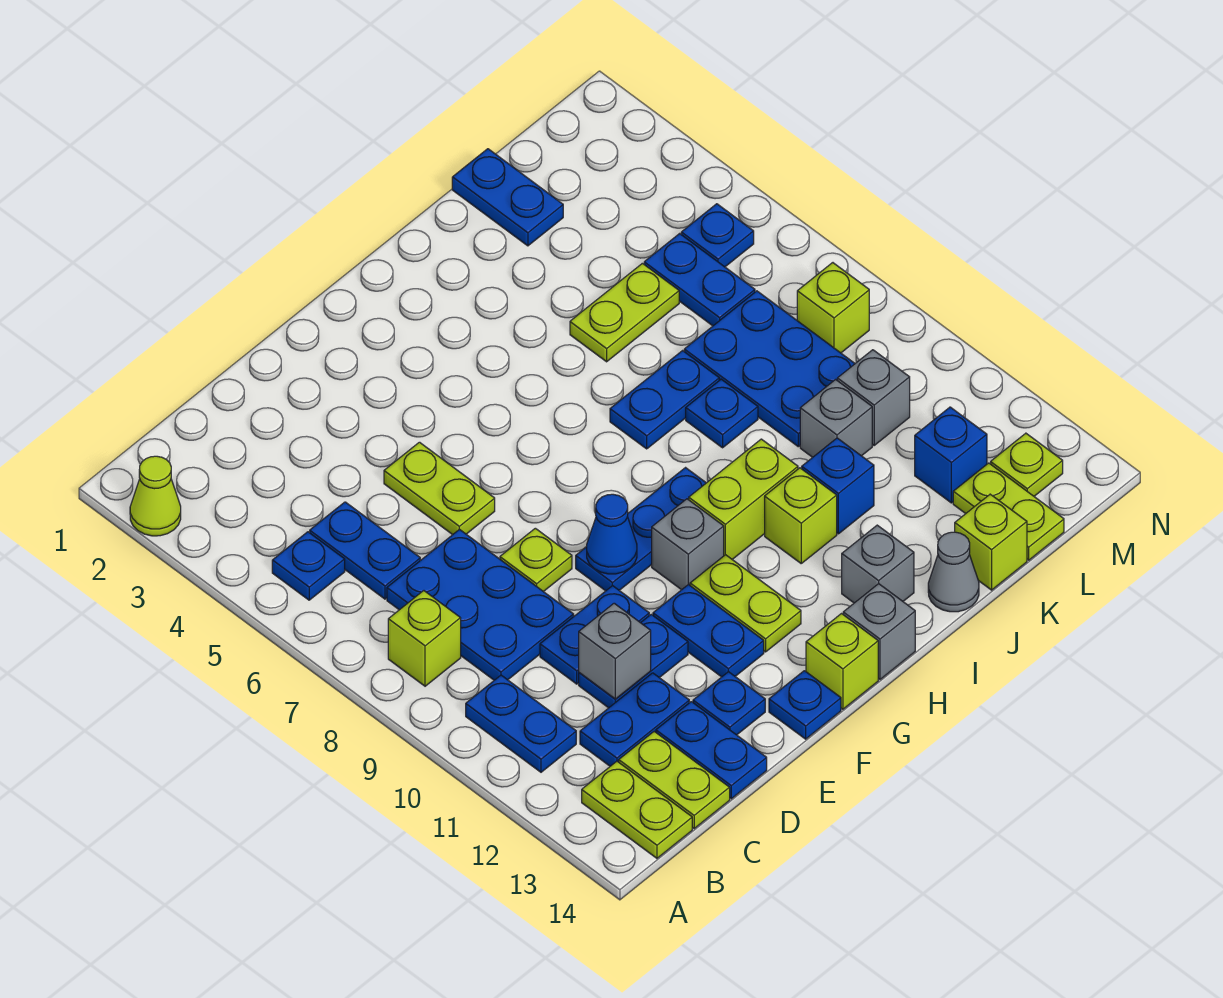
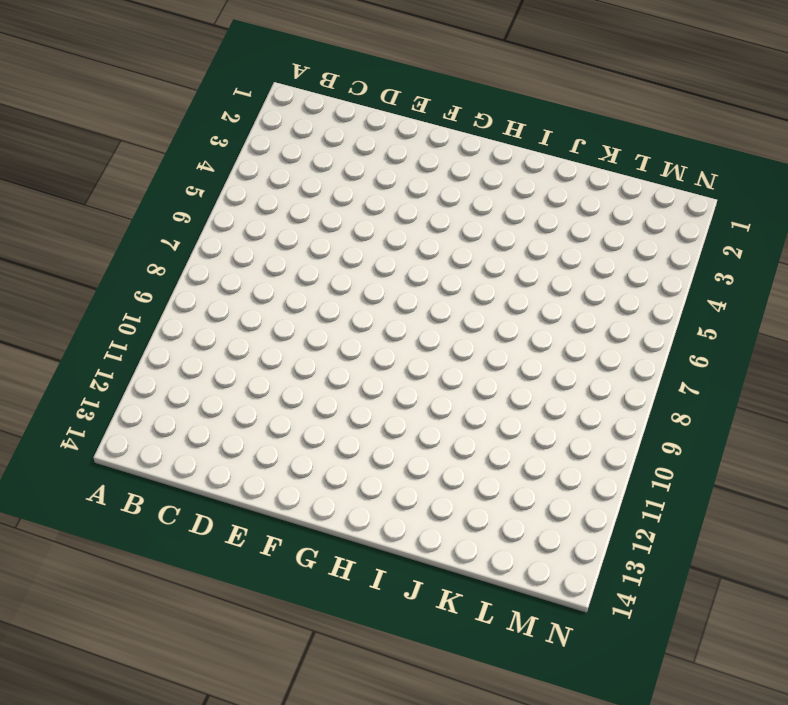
none -> lime cone A2 level 1
none -> blue plate B5 level 1
none -> lime brick B8 level 1
none -> blue plate B10:B11 level 1

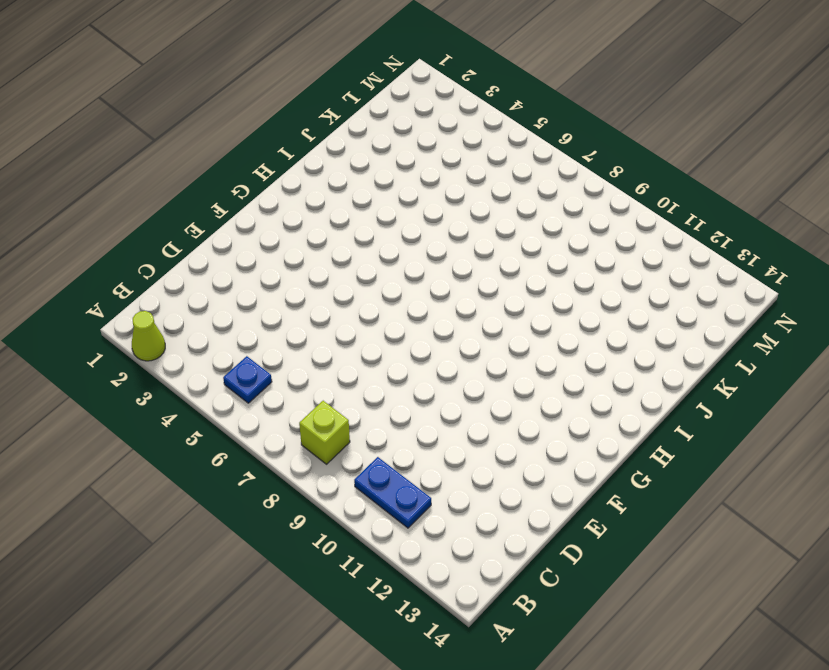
none -> lime plate B13:B14 level 1
none -> blue plate C5:C6 level 1
none -> blue plate C7:D9 level 1
none -> blue plate C12:D12 level 1

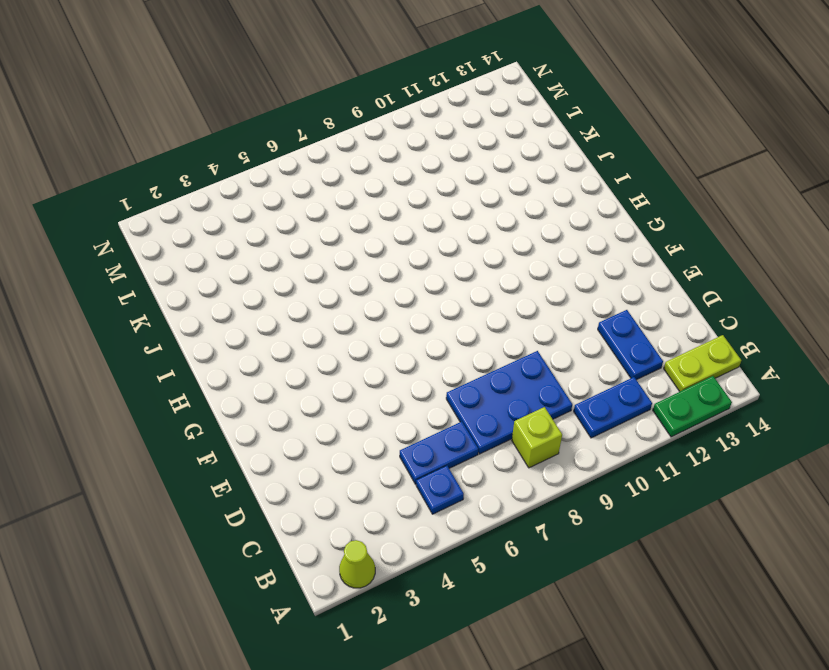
green plate A12:A13 level 1 -> none
none -> lime plate C13:C14 level 1
none -> blue plate D10:E10 level 1
none -> blue plate D11:E11 level 1
none -> blue plate D13:D14 level 1

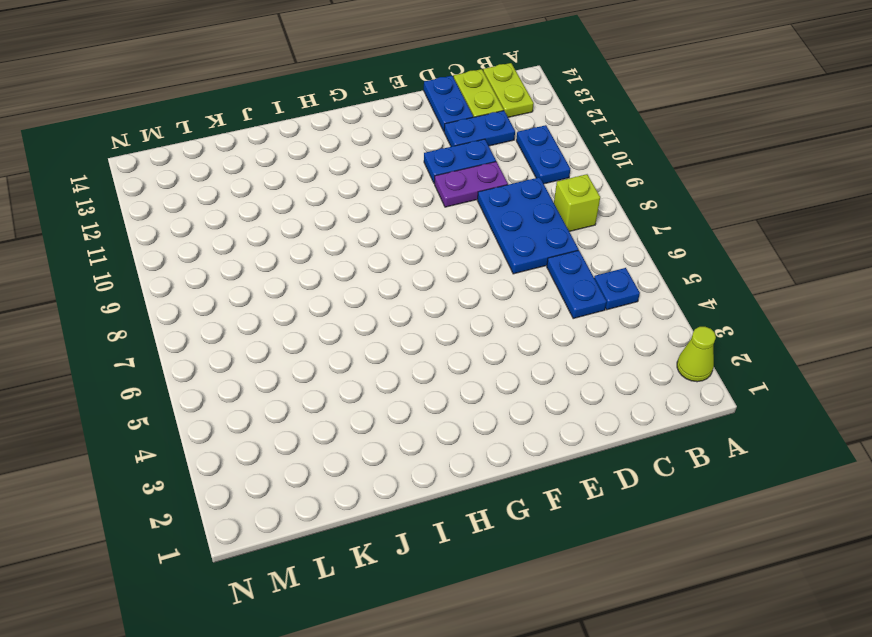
purple plate D10:E10 level 1 -> blue plate D10:E10 level 1
none -> lime plate E5:E6 level 1
none -> lime plate E8 level 1
none -> blue plate E13 level 1
none -> blue plate F9:H9 level 1

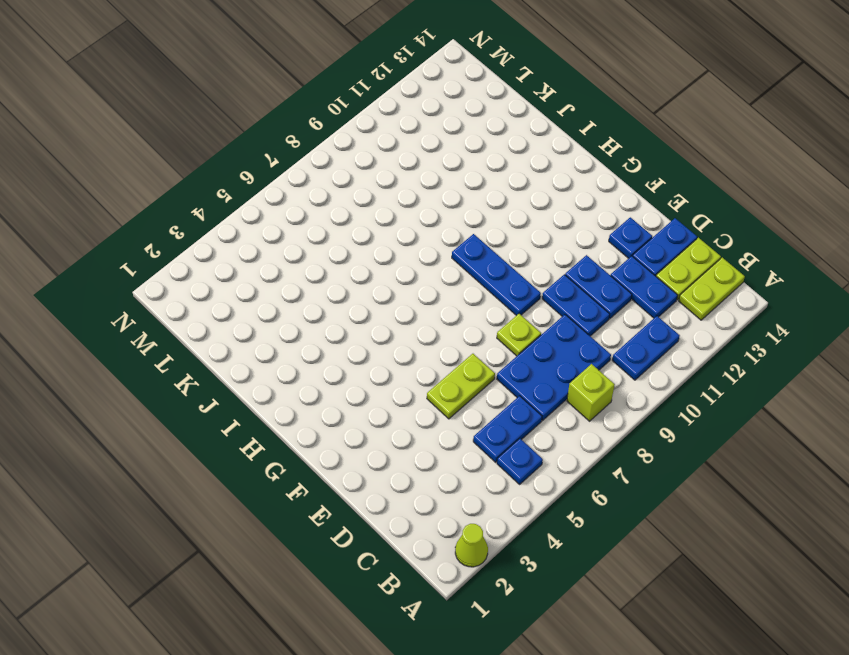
none -> blue plate F11:F12 level 1
none -> blue plate F14 level 1
none -> grey brick G10 level 1
none -> lime plate G11:G12 level 1

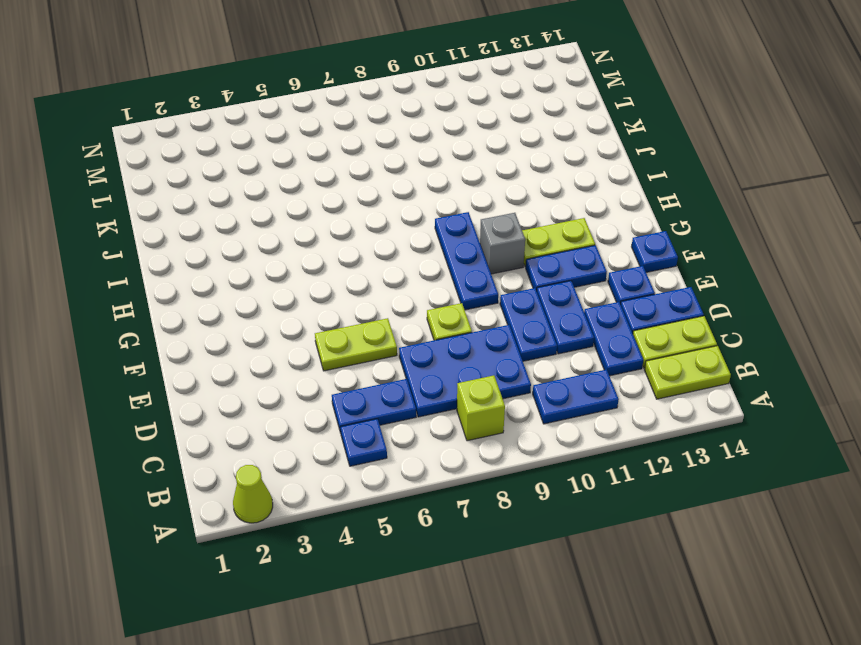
none -> lime brick G14 level 1
none -> lime brick H10:I10 level 1
none -> grey brick H14 level 1
none -> blue plate I7:J7 level 1

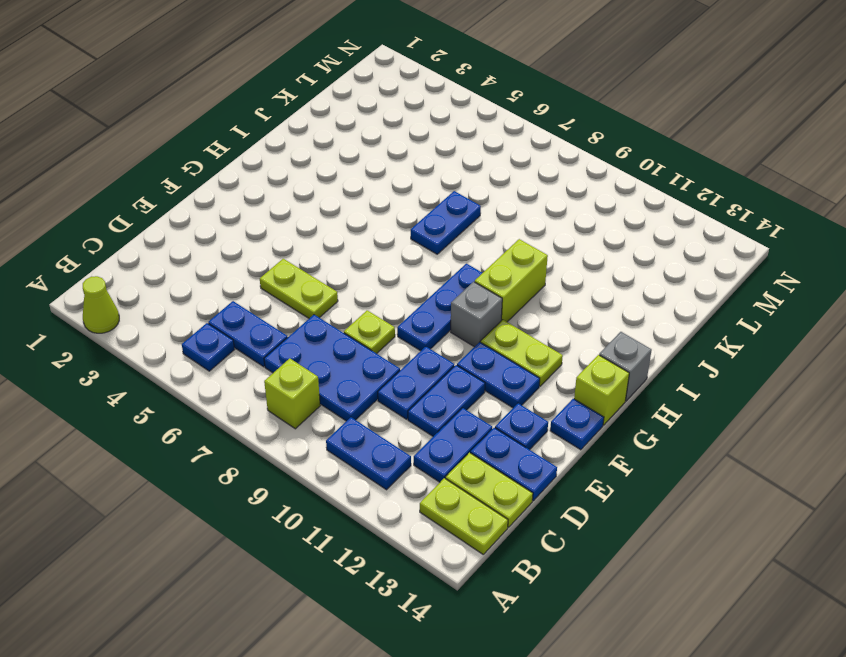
none -> lime brick I11 level 1
none -> grey brick I13 level 1
none -> lime plate J5:K5 level 1
none -> blue plate J8 level 1

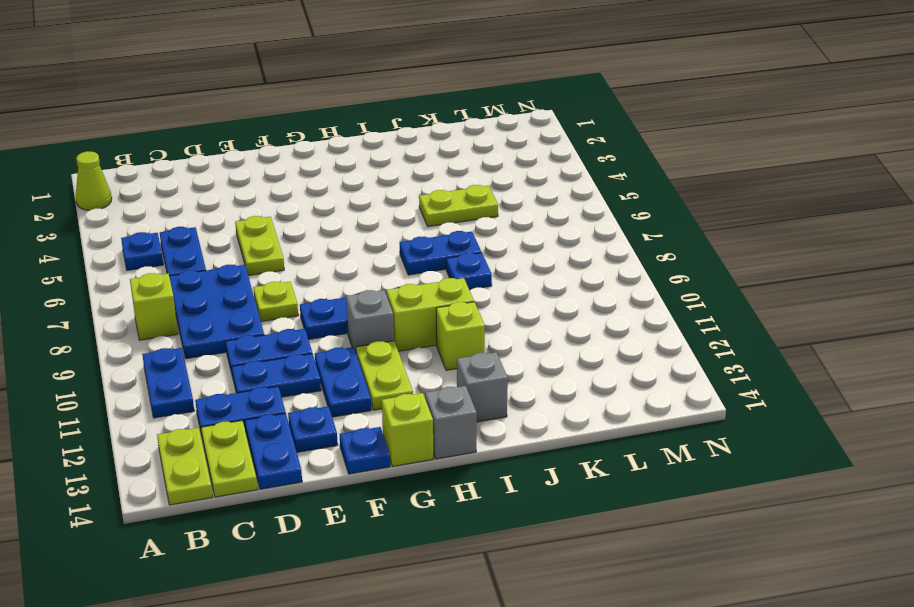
none -> blue brick J11 level 1
none -> grey cone J14 level 1
none -> blue plate K1:K2 level 1
none -> blue plate K7:L9 level 1

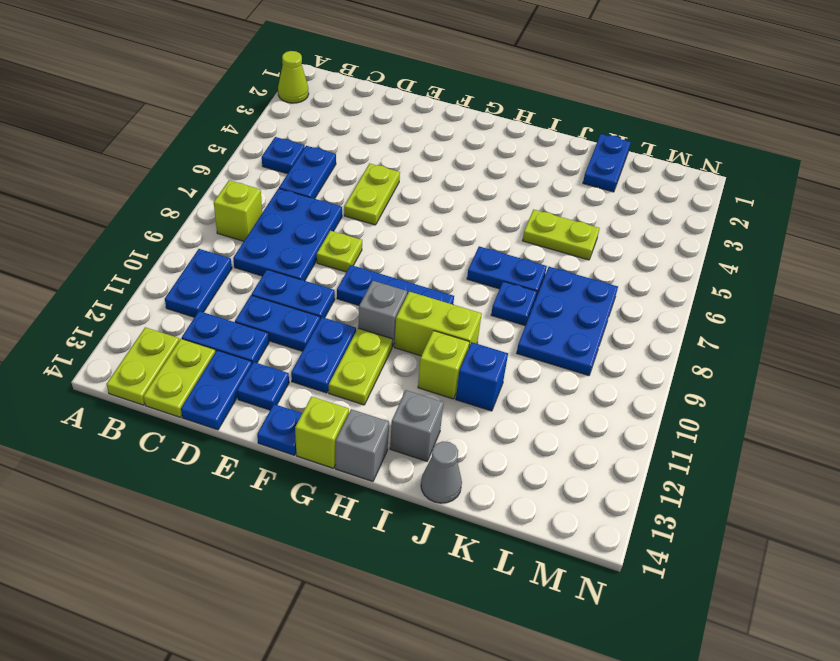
none -> grey brick K10 level 1
none -> lime brick K14 level 1
none -> blue plate L5:L6 level 1
none -> grey brick L10 level 1

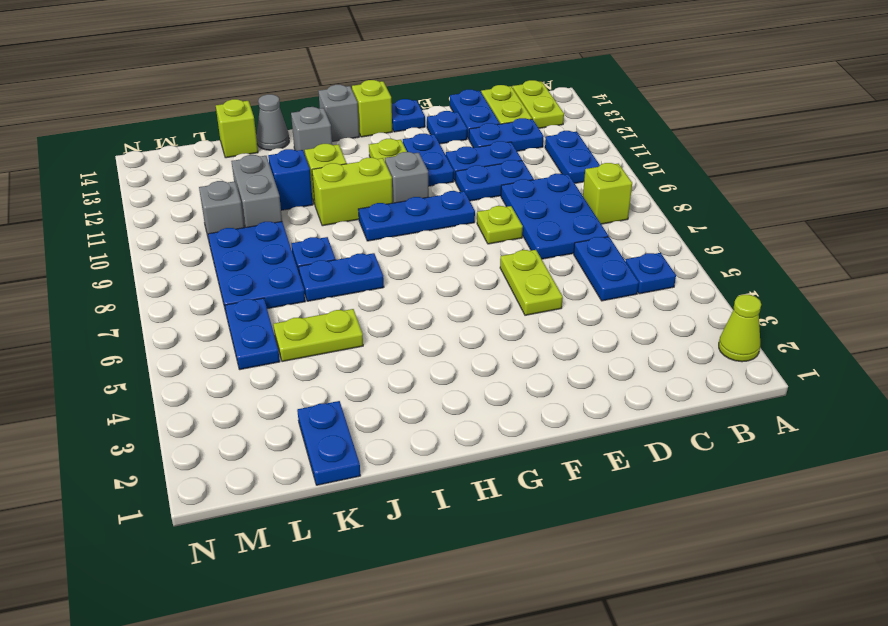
grey brick K10:K11 level 1 -> grey brick K10 level 1
none -> blue brick L12 level 1
none -> lime plate L13:L14 level 1
none -> blue plate M5 level 1
none -> lime brick M8 level 1

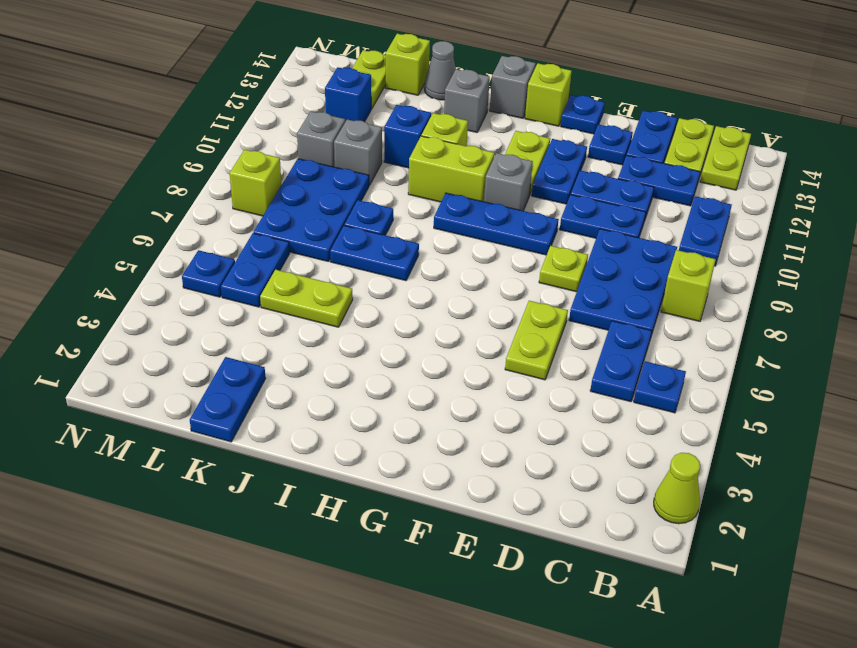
none -> lime plate M13 level 1
none -> grey brick D11 level 2
none -> blue cone F9 level 2

